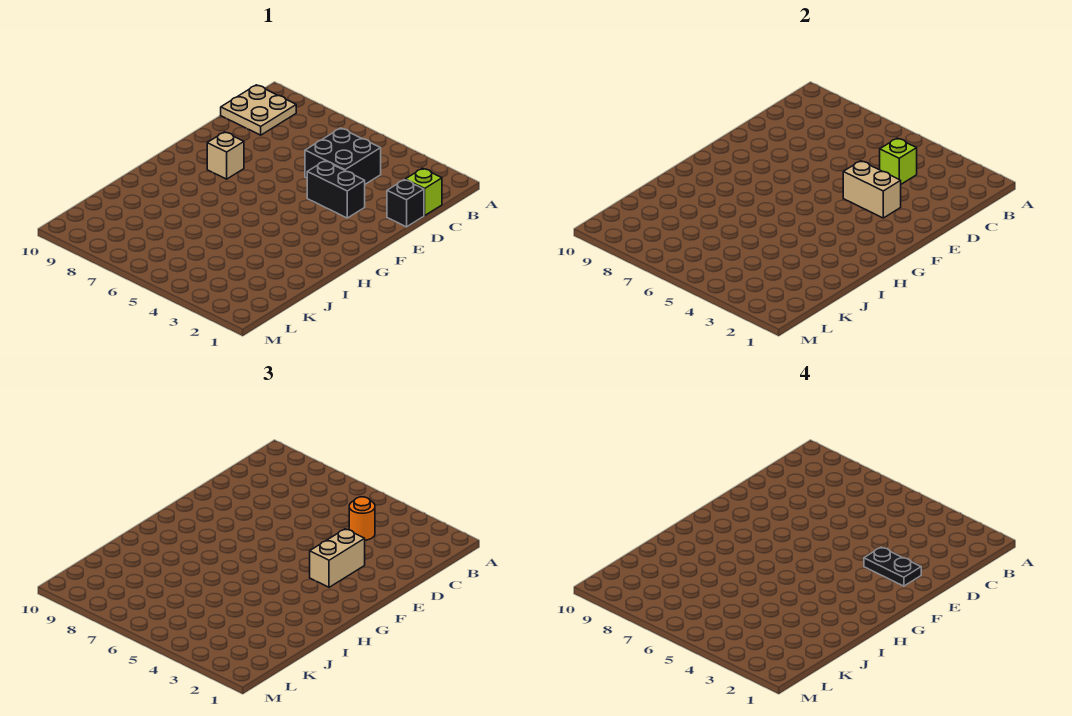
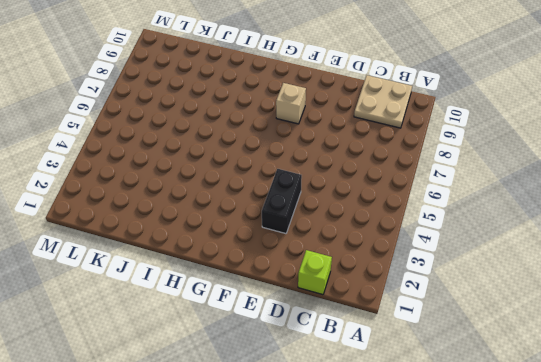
none -> black brick C4:D5 level 1
none -> black brick D1 level 1

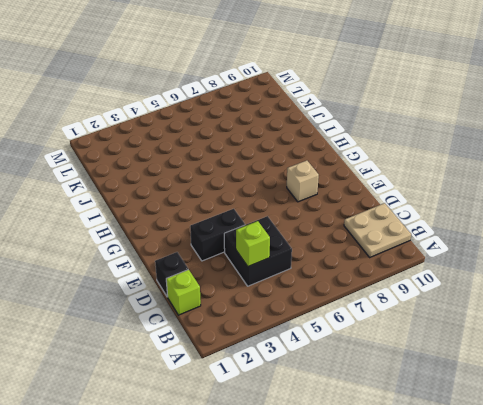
none -> tan brick E3:E4 level 2
none -> orange round brick C4 level 3

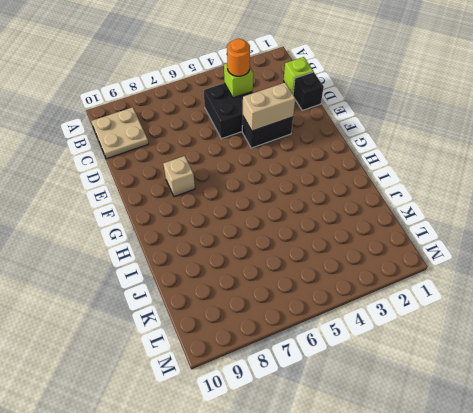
none -> tan brick E3:F3 level 3
none -> black plate E2:E3 level 4

